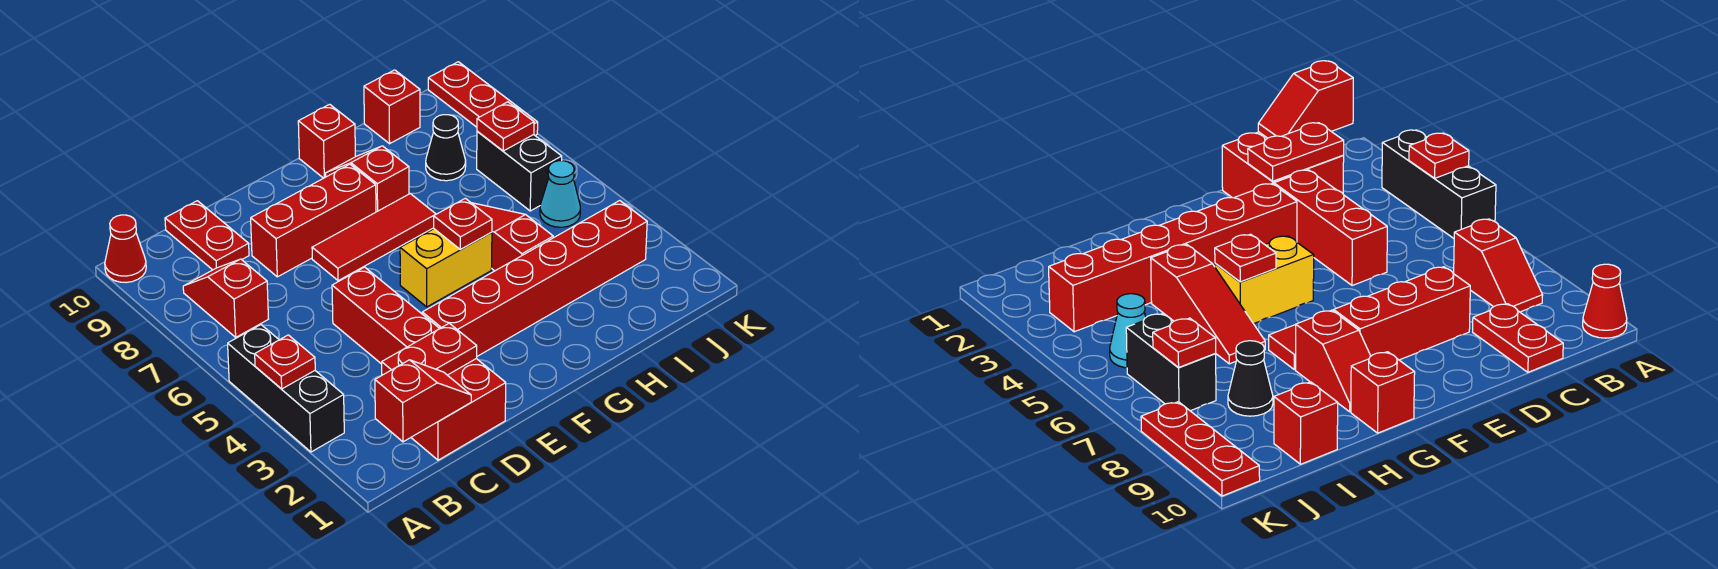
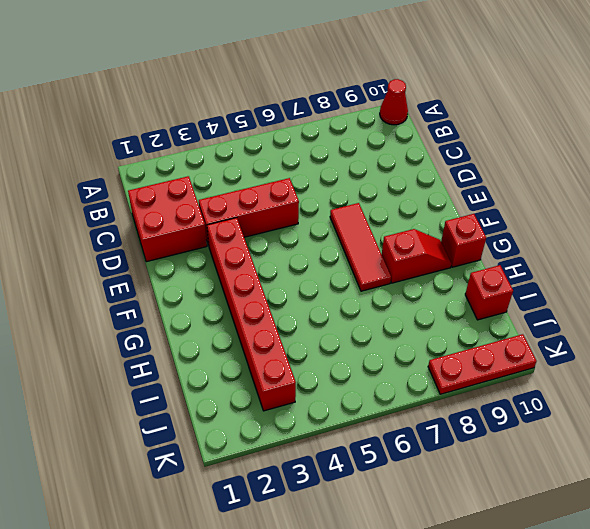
none -> black brick A3:A5 level 1
none -> red slope B7:B8 level 1 top 7
none -> red plate C9:C10 level 1

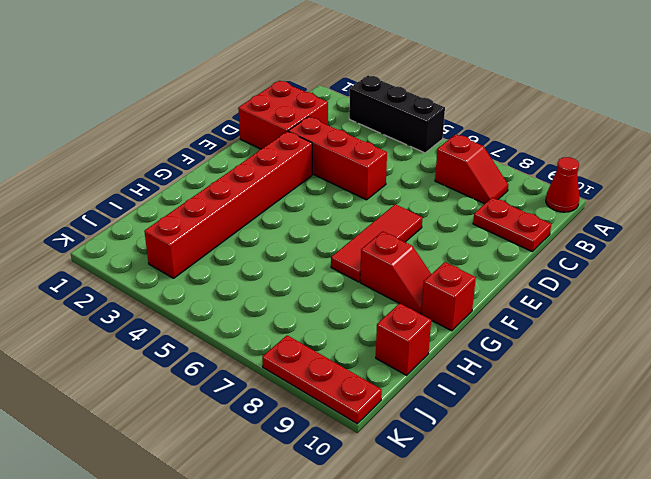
none -> red brick D8:F8 level 1
none -> yellow brick F5:G5 level 1
none -> red slope H4:H6 level 1 top 4

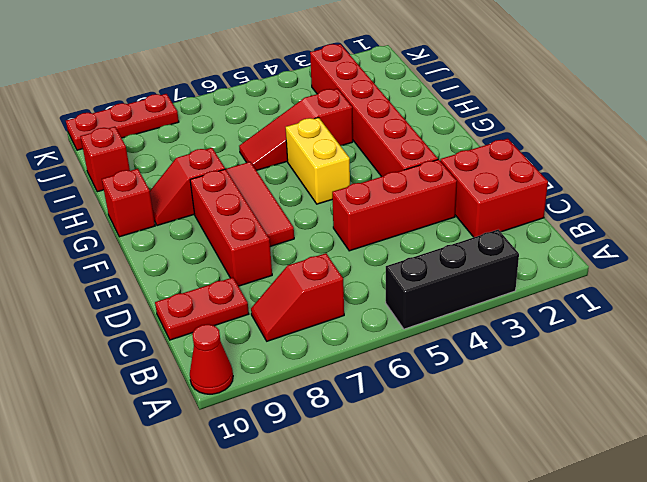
none -> black cone I8 level 1
none -> cyan cone J5 level 1
none -> black brick J6:J7 level 1

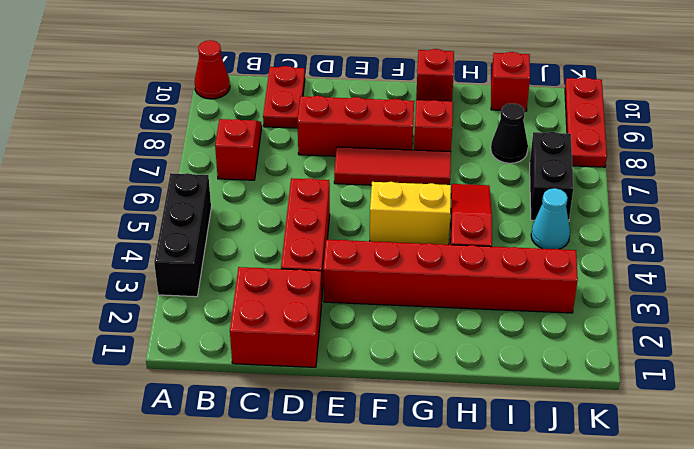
none -> red plate A4 level 2
none -> red slope B1:C1 level 2 top B
none -> red plate C2:D2 level 2

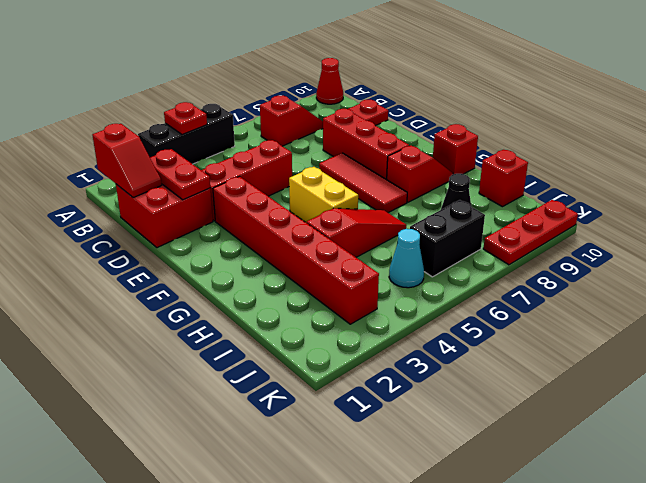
none -> red plate G5 level 2
none -> red plate J7 level 2

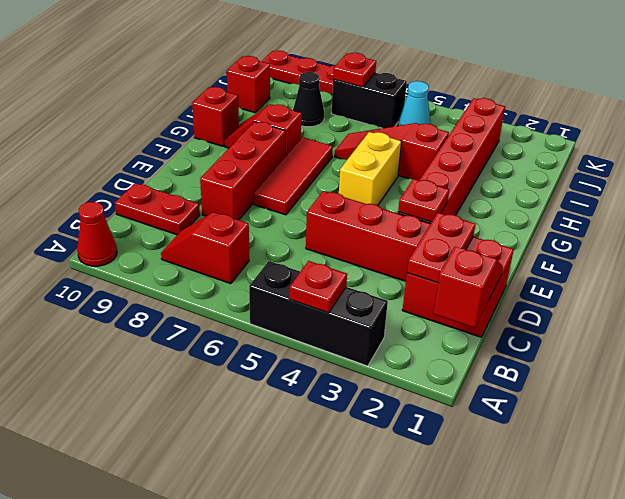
red plate E3 level 2 -> red plate G5 level 2

